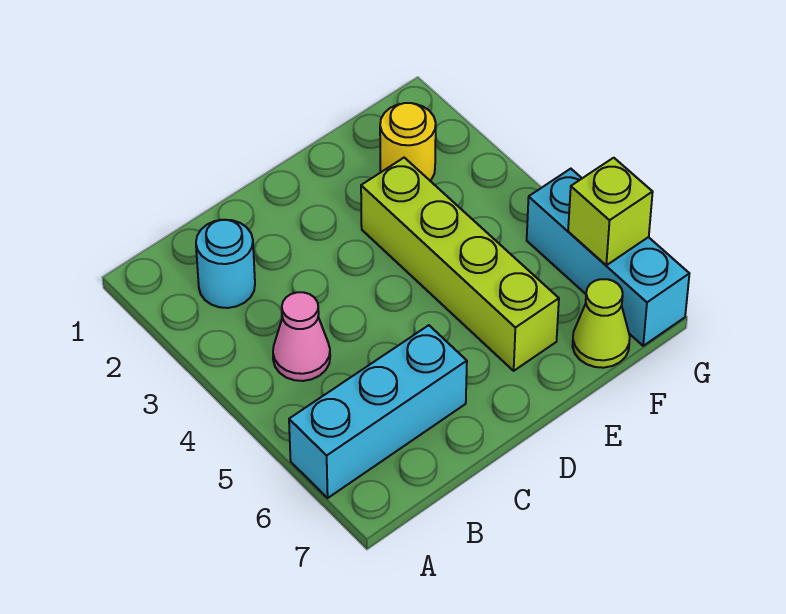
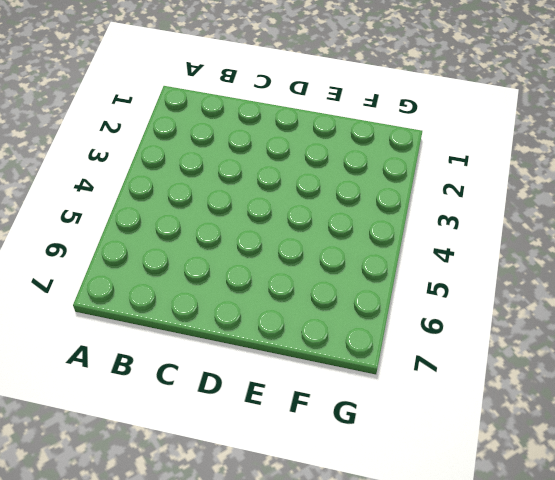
none -> cyan brick A6:C6 level 1
none -> cyan round brick B2 level 1

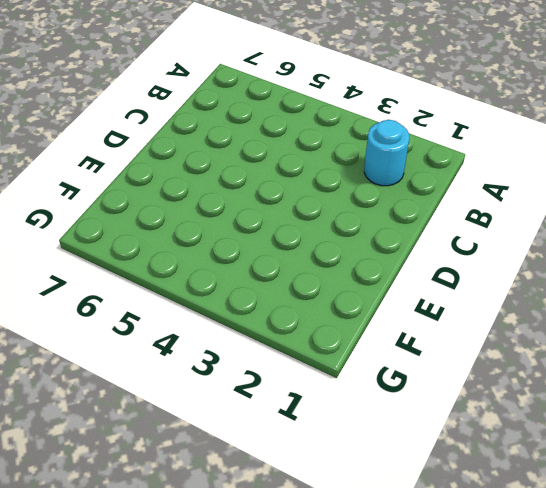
none -> cyan brick A6:C6 level 1
none -> pink cone B4 level 1

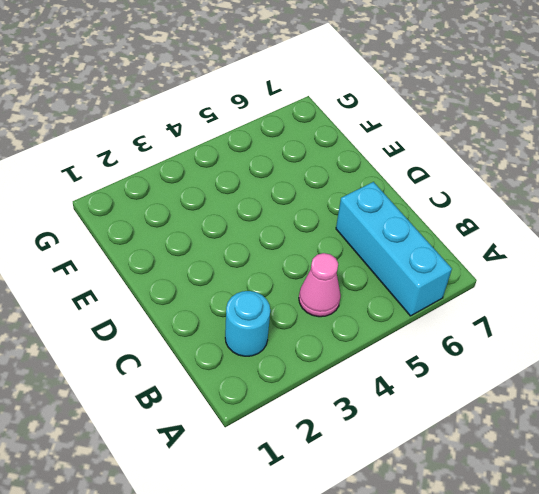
none -> lime brick E3:E6 level 1
none -> yellow round brick F2 level 1

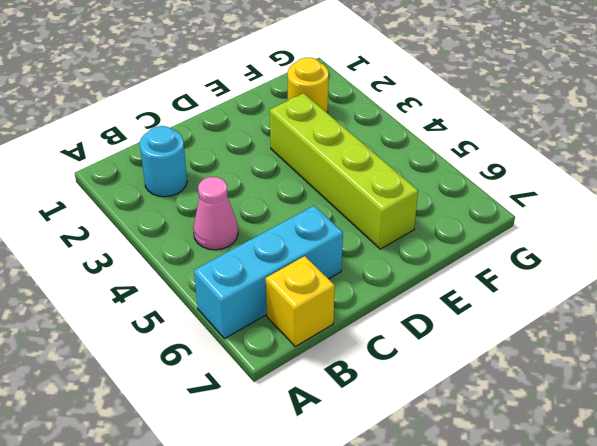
yellow brick B7 level 1 -> none
none -> lime cone F7 level 1
none -> cyan brick G5:G7 level 1

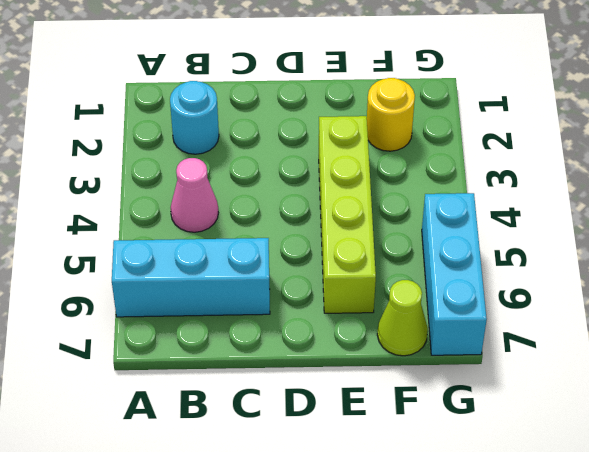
none -> lime brick G6 level 2

